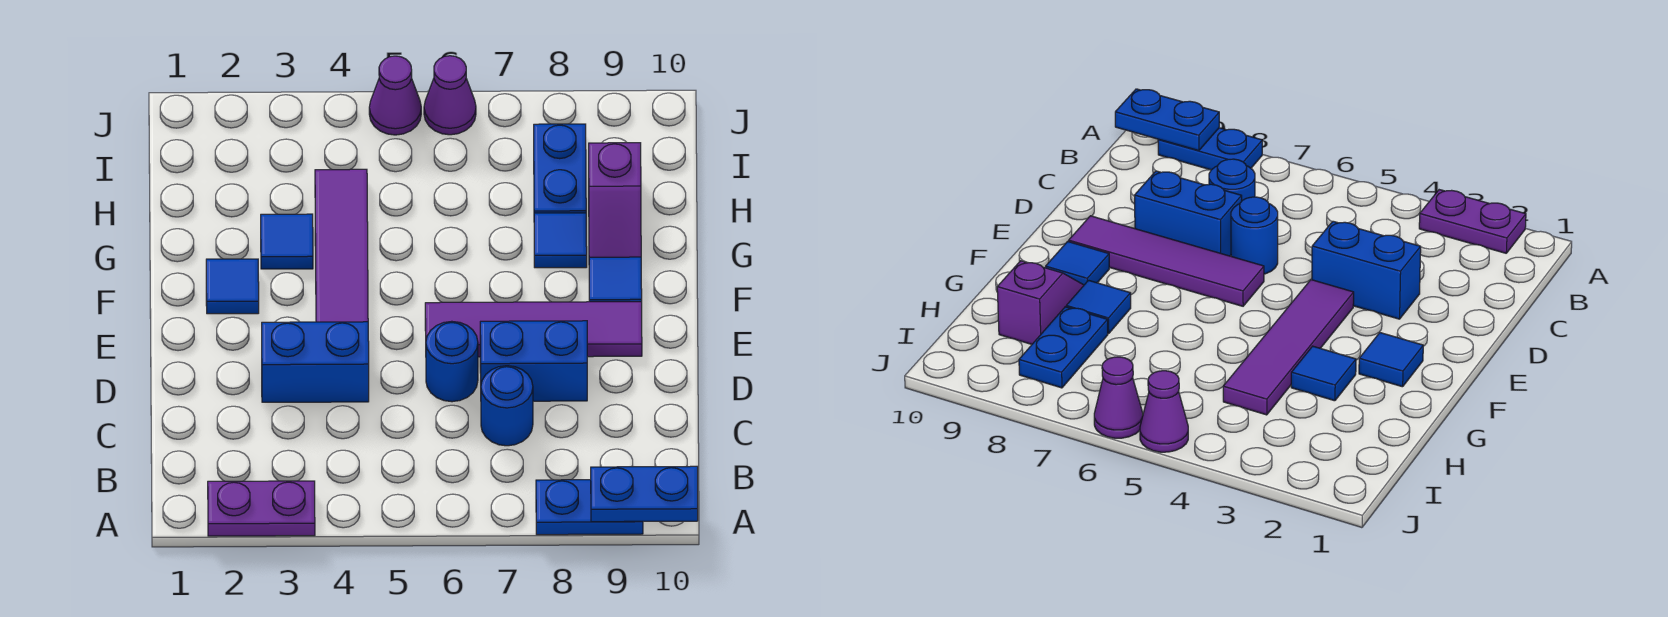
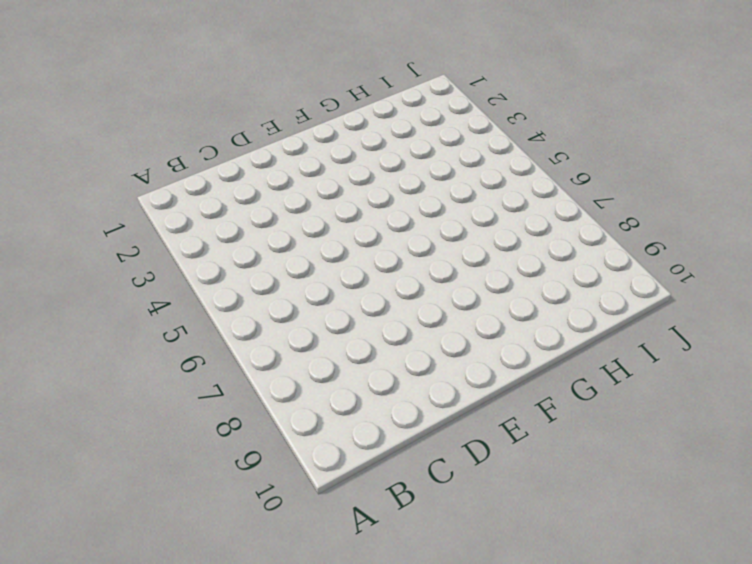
none -> purple plate A2:A3 level 1
none -> blue plate A8:A9 level 1
none -> blue round brick C7 level 1

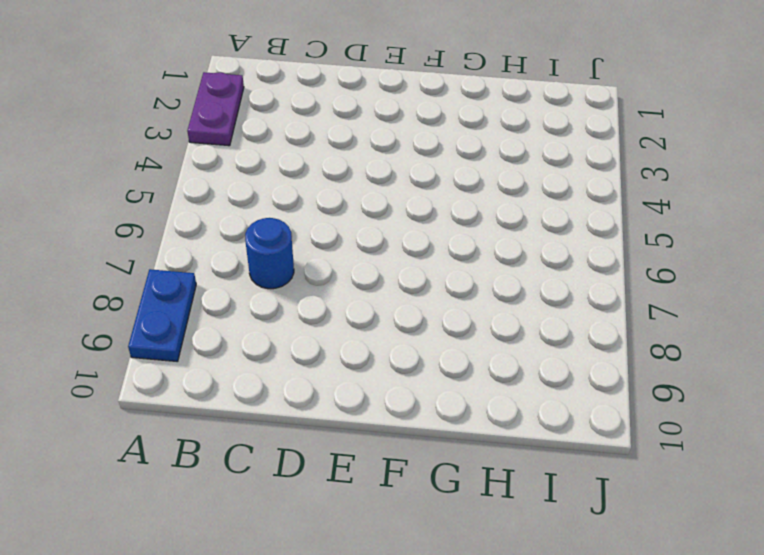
none -> blue brick D3:D4 level 1
none -> blue round brick D6 level 1
none -> blue brick D7:D8 level 1

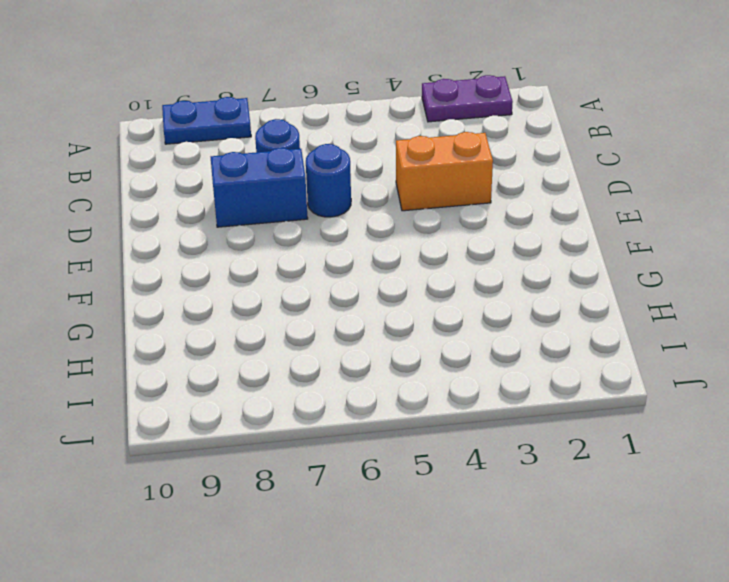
orange brick D3:D4 level 1 -> blue brick D3:D4 level 1
none -> purple tile E4:H4 level 1
none -> purple tile E6:E9 level 1
none -> blue tile F2 level 1

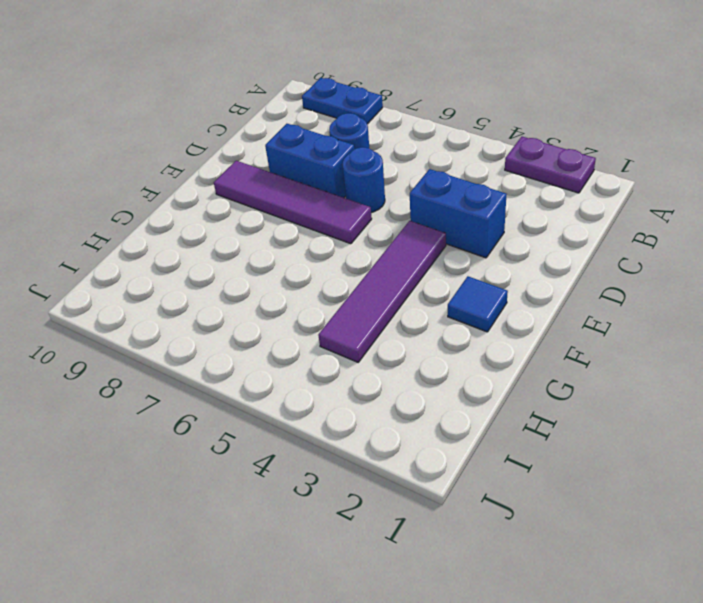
none -> blue tile F9 level 1
none -> blue tile G3 level 1
none -> blue tile G8 level 1

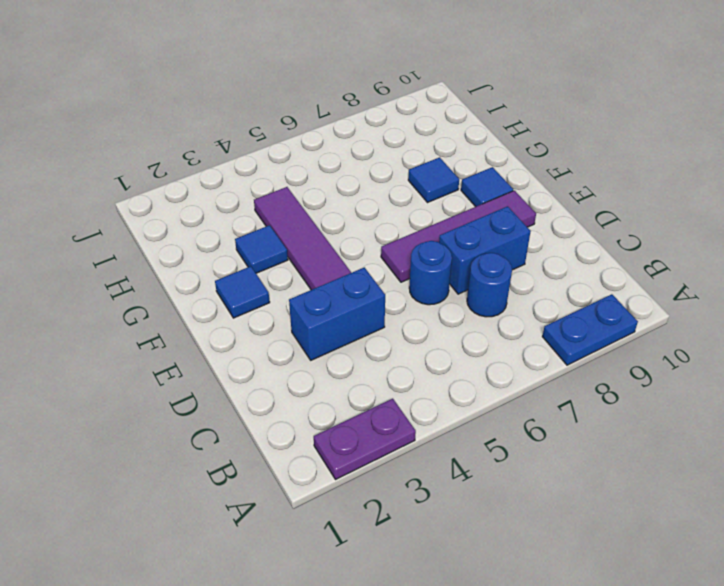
none -> purple slope G9:H9 level 1 top H
none -> blue plate H8:I8 level 1
none -> purple cone J5 level 1

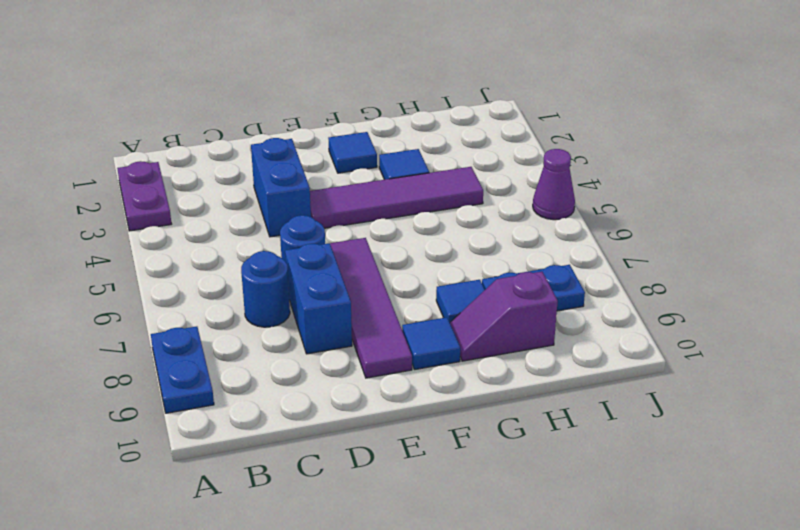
none -> purple cone J6 level 1
none -> blue plate A9:A10 level 2

